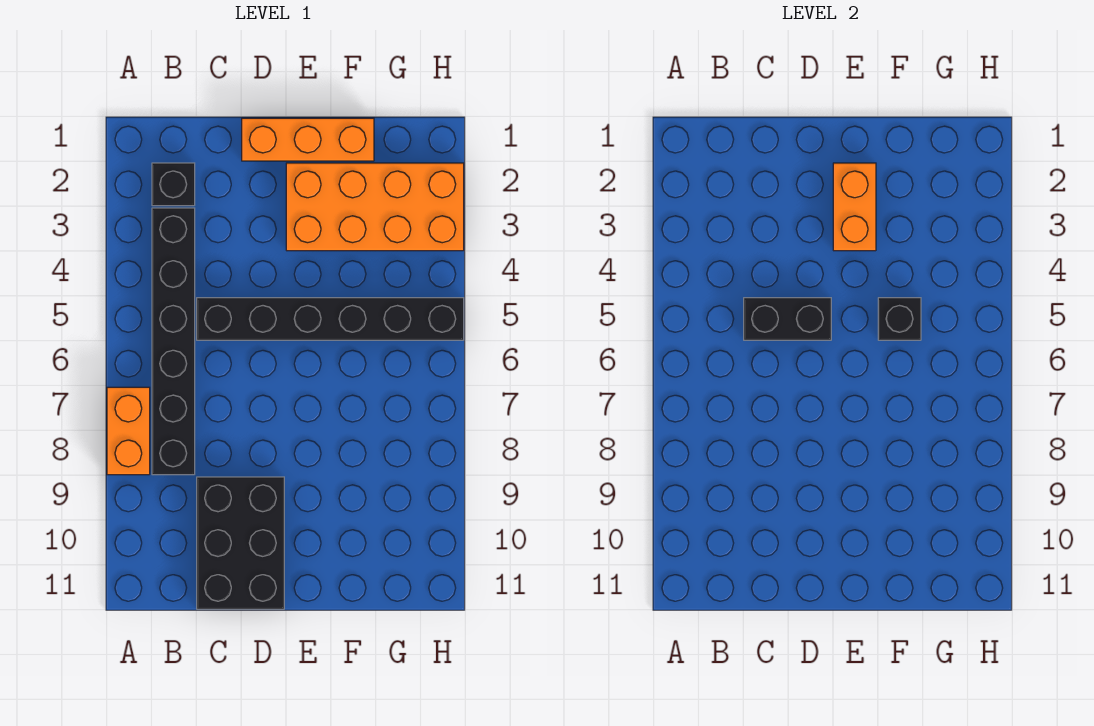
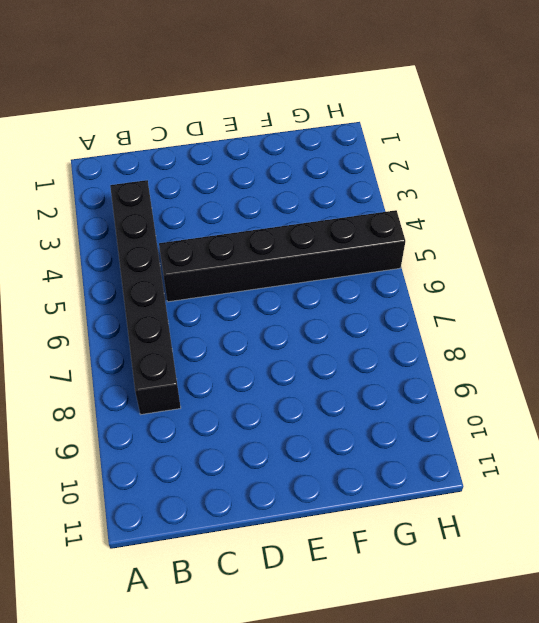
none -> orange brick A7:A8 level 1
none -> black brick B2 level 1

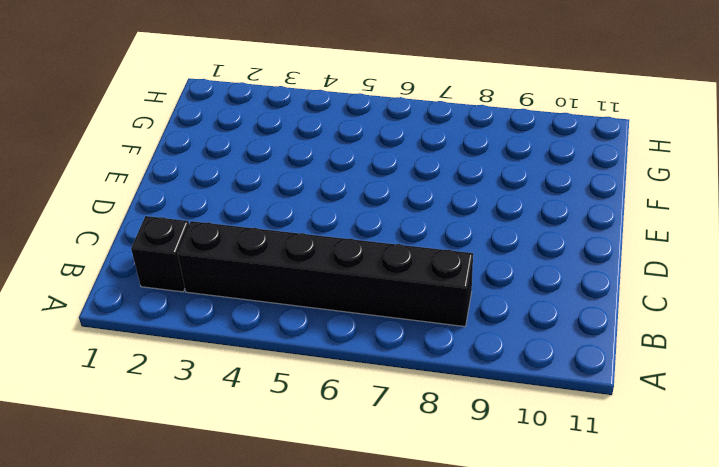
none -> orange brick A7:A8 level 1
none -> black brick C5:H5 level 1

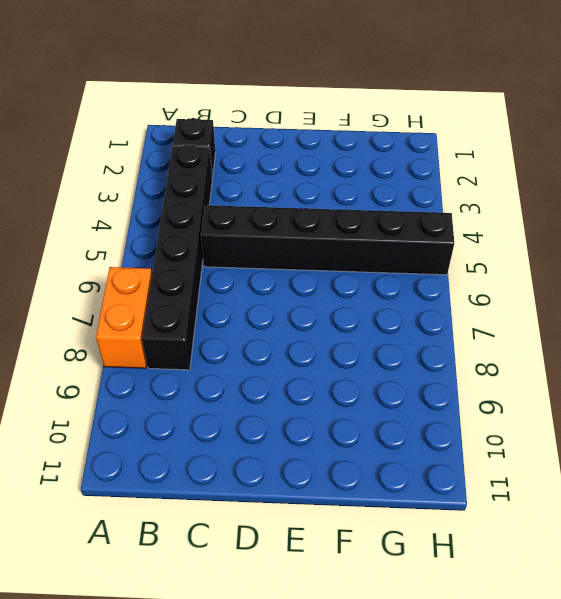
none -> black brick C9:D11 level 1
none -> orange brick D1:F1 level 1

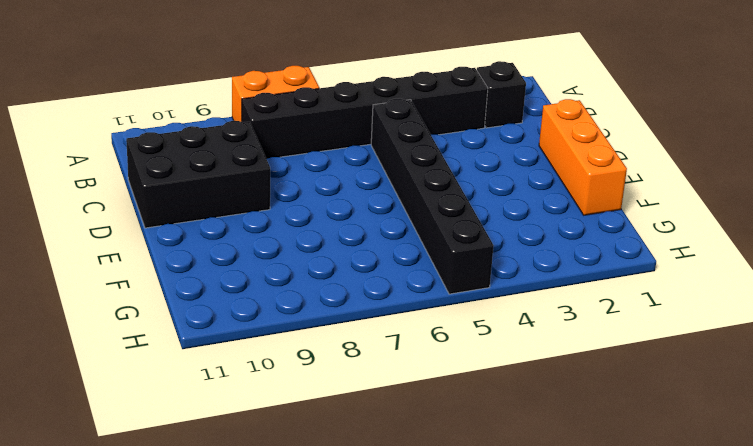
none -> orange brick E2:H3 level 1
none -> black brick C5:D5 level 2

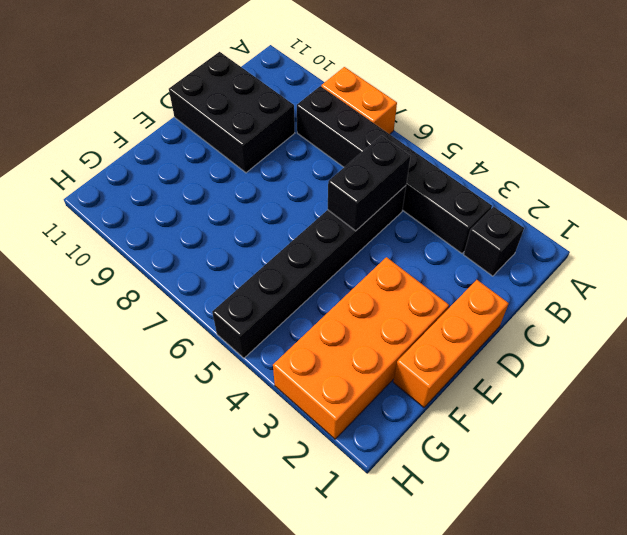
none -> orange brick E2:E3 level 2
none -> black brick F5 level 2

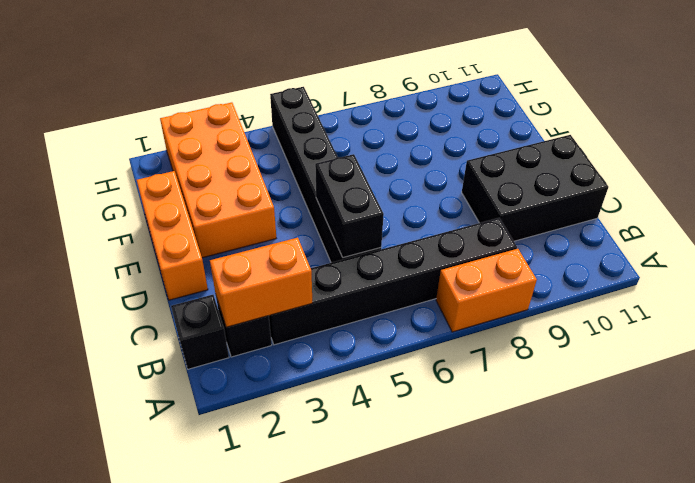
black brick B1 level 1 -> black brick F5 level 2
orange brick B2:B3 level 2 -> orange brick E2:E3 level 2

